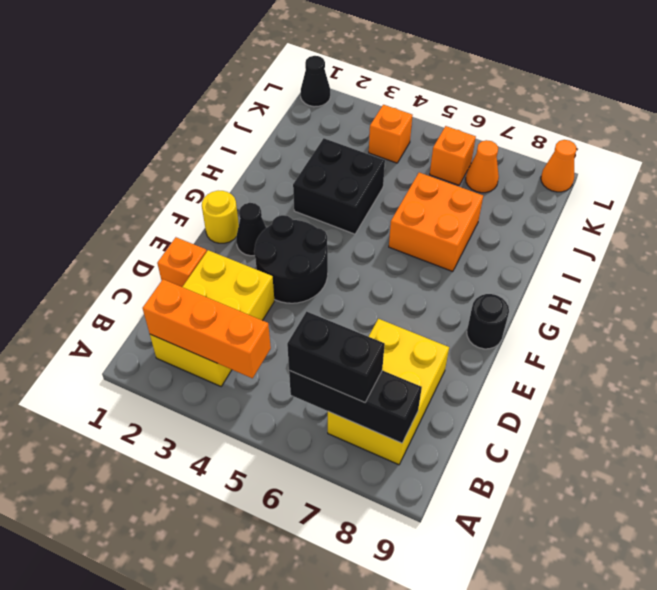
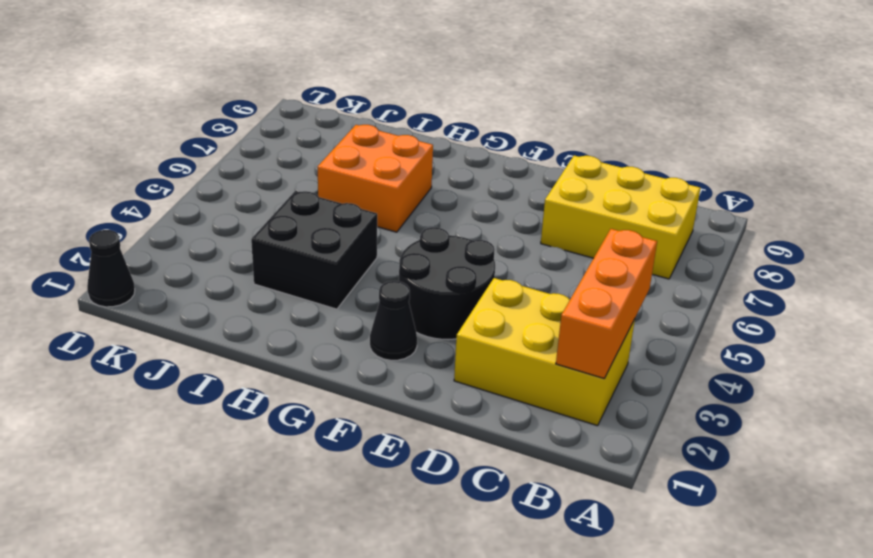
none -> orange brick D1 level 1
none -> yellow round brick F1 level 1
none -> black round brick F9 level 1

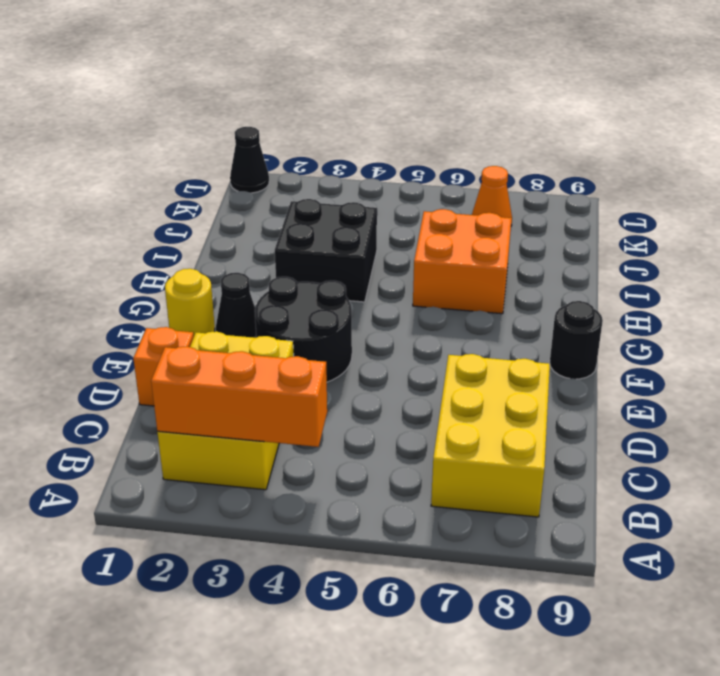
none -> orange brick K4 level 1
none -> orange brick K6 level 1
none -> orange cone L9 level 1

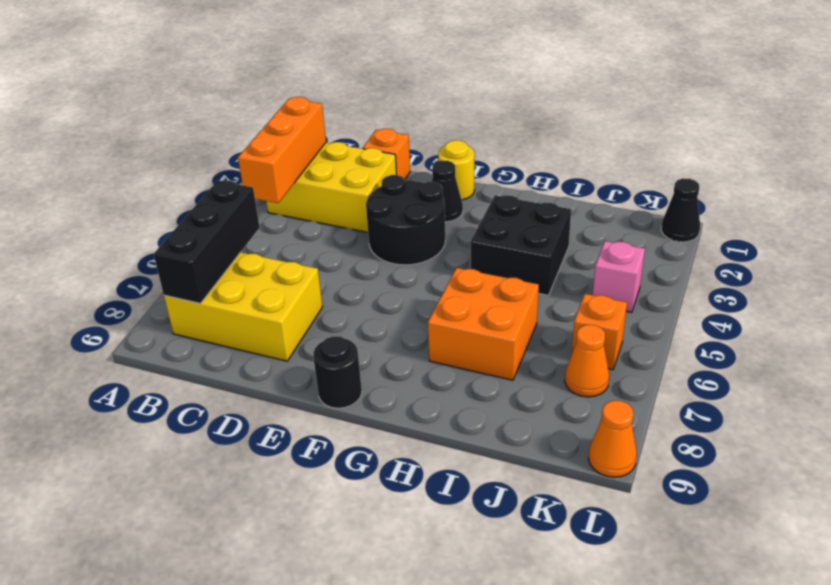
pink brick K4 level 1 -> orange brick K4 level 1
none -> black brick B6:B7 level 3

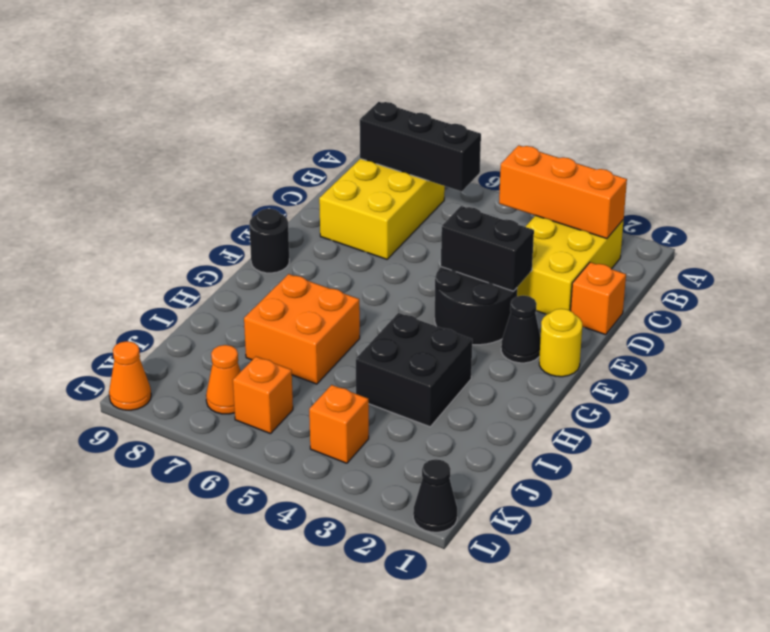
black brick E3:E4 level 2 -> black brick B6:B7 level 3

